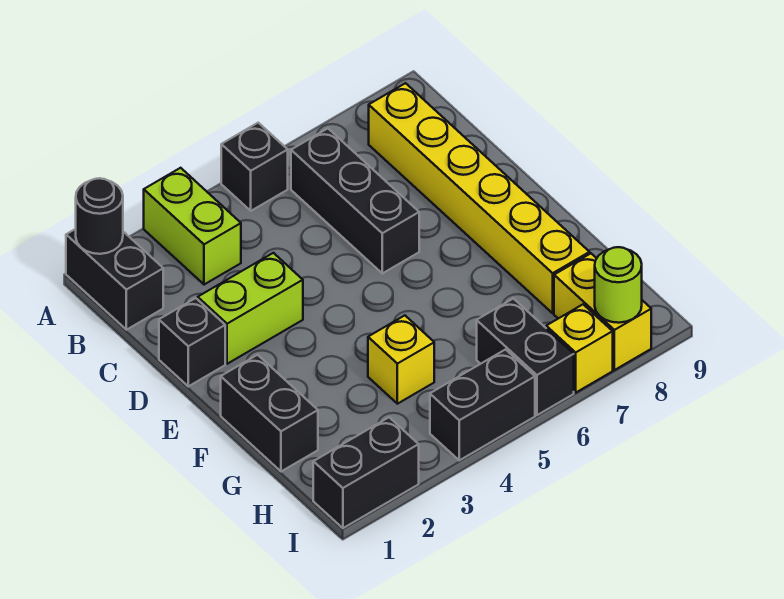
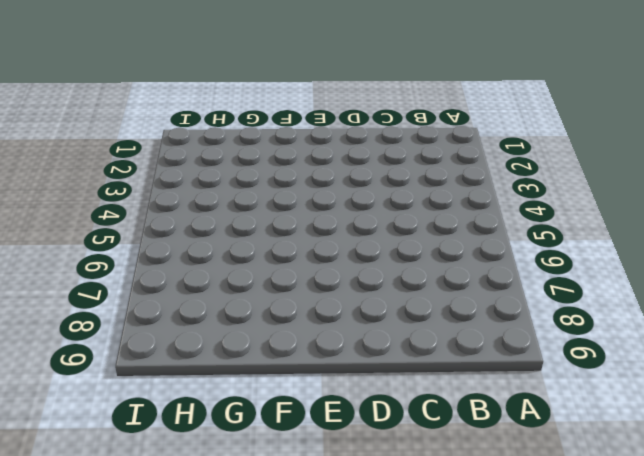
none -> black brick A1:B1 level 1
none -> lime brick A3:B3 level 1
none -> black brick A5 level 1

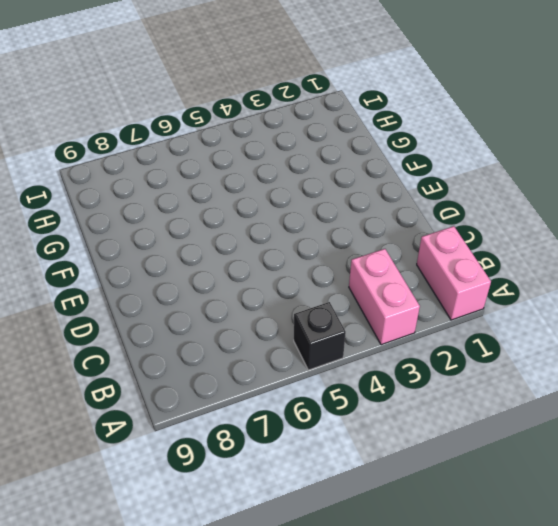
pink brick A1:B1 level 1 -> black brick A1:B1 level 1
pink brick A3:B3 level 1 -> lime brick A3:B3 level 1
none -> black brick B6:D6 level 1
none -> yellow brick B8:G8 level 1
none -> black brick D1 level 1

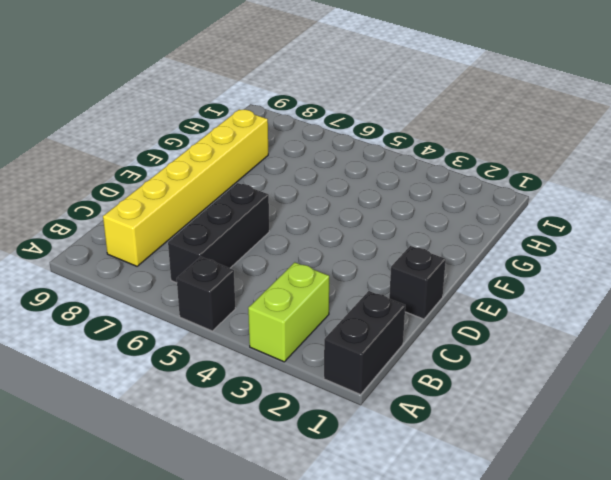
none -> lime brick D2:D3 level 1
none -> black brick F1:G1 level 1
none -> yellow brick G4 level 1

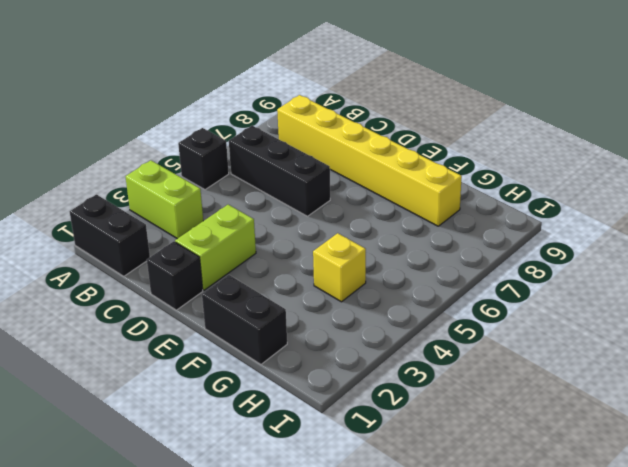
none -> black brick H6:I6 level 1
none -> yellow brick H8:I8 level 1
none -> black brick I1:I2 level 1

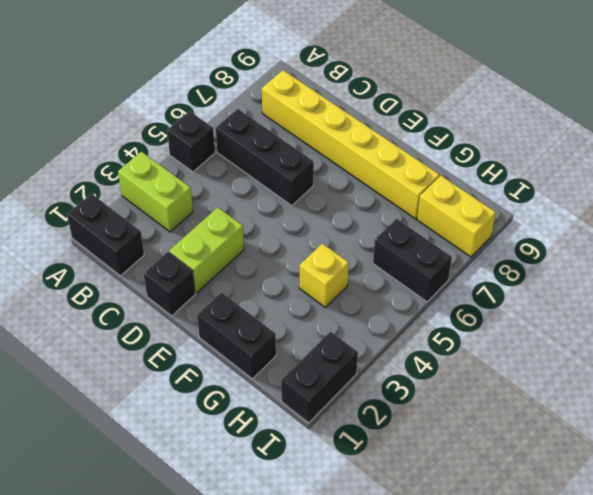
none -> black brick I4:I5 level 1
none -> yellow brick I7 level 1
none -> black round brick A1 level 2

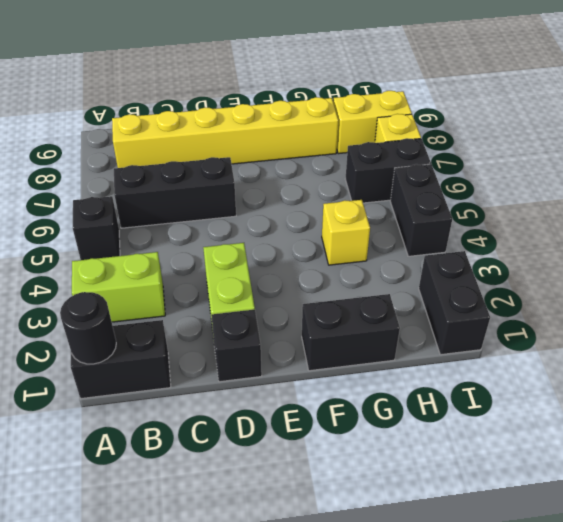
none -> lime round brick I8 level 2

